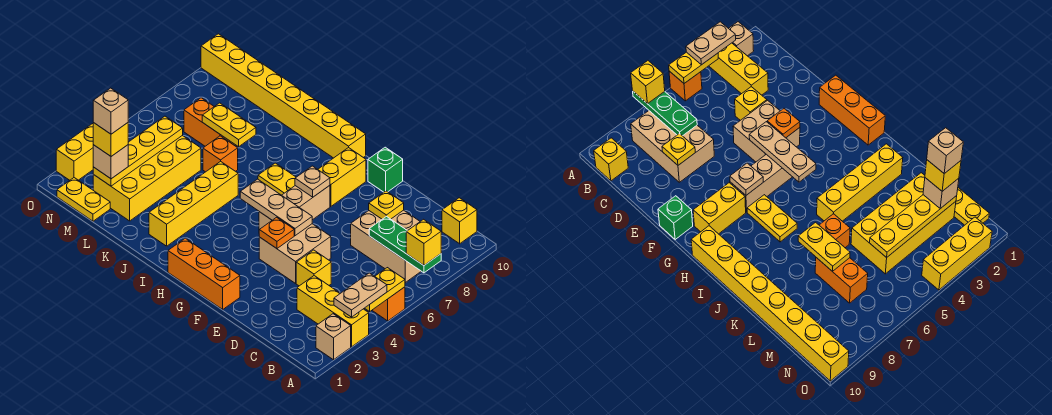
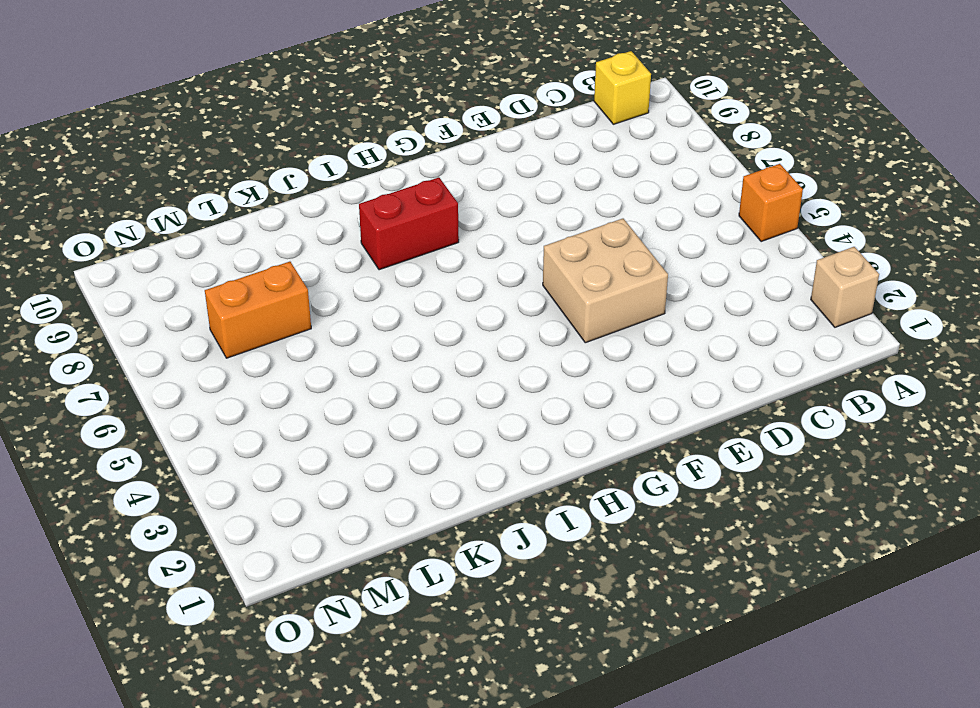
red brick H8:I8 level 1 -> none
none -> yellow brick A3:C3 level 1
none -> tan brick B7:D8 level 1
none -> yellow brick D4 level 1
none -> orange brick F1:H1 level 1

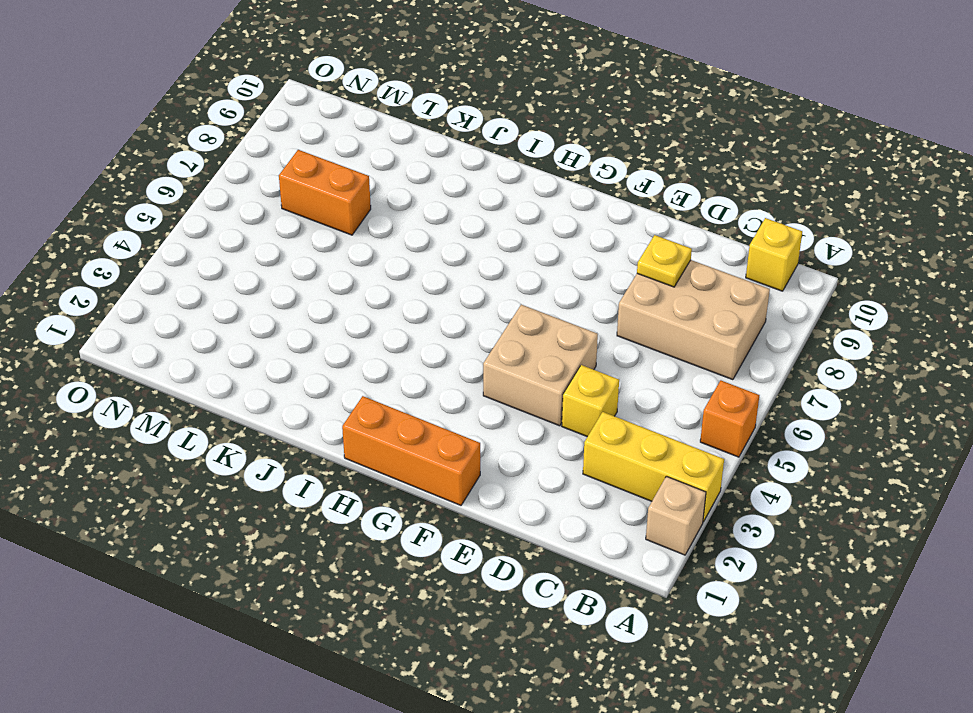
none -> green brick F10 level 1
none -> tan brick G5:G7 level 1
none -> yellow brick G8:G9 level 1
none -> yellow plate H7:I7 level 1

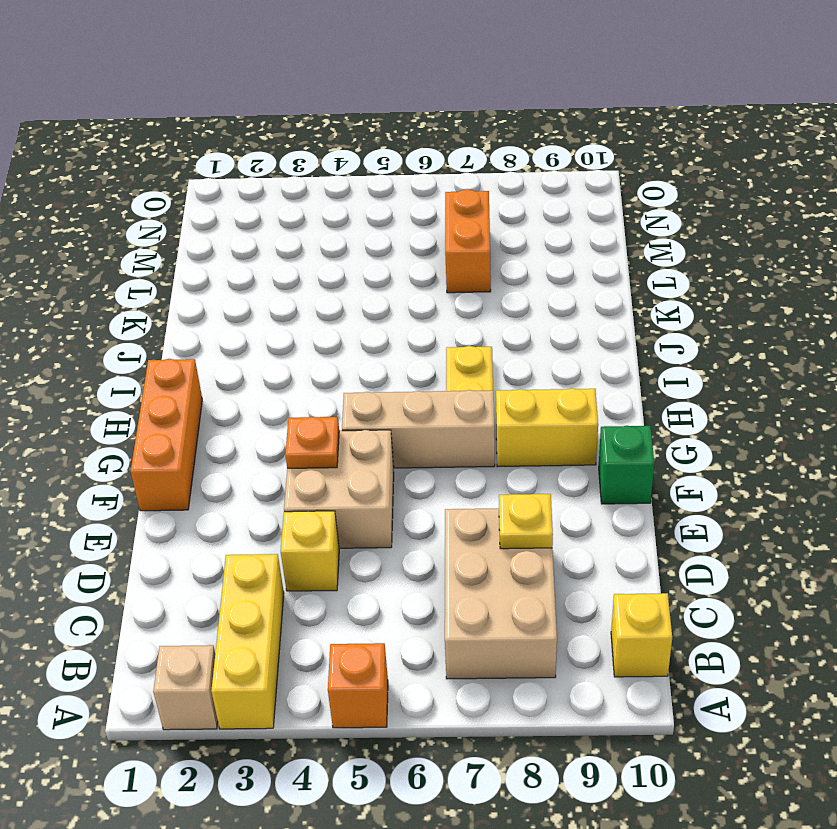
none -> yellow brick H10:O10 level 1
none -> yellow brick J2:J5 level 1
none -> orange brick K6 level 1
none -> yellow brick L2:M5 level 1

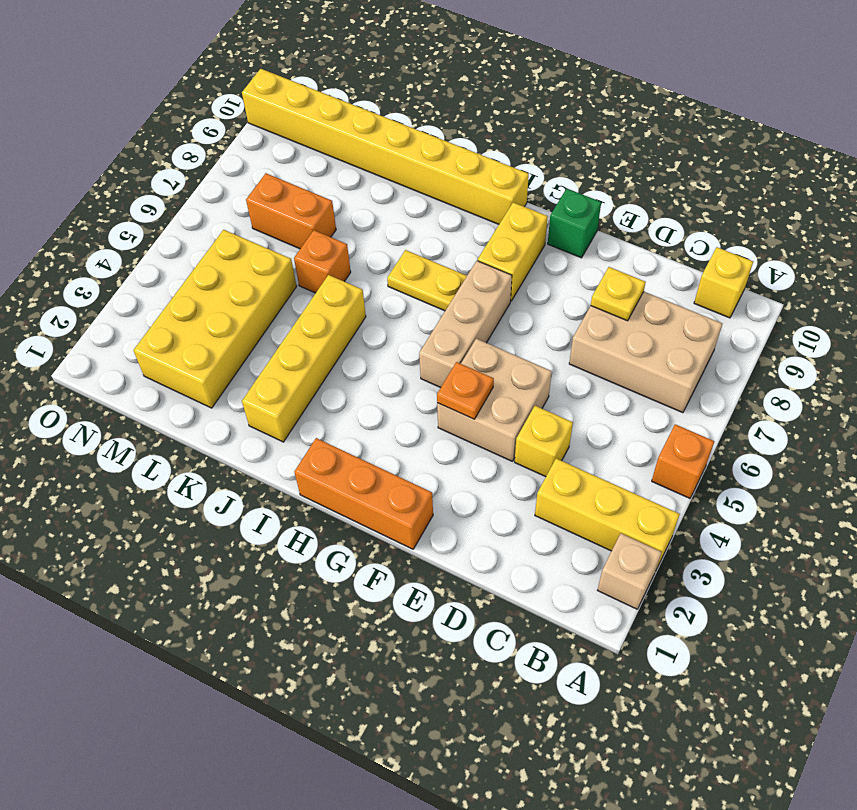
none -> yellow plate M1:N1 level 1
none -> yellow brick O2:O4 level 1
none -> yellow plate A4:A5 level 2
none -> green plate A7:C7 level 2

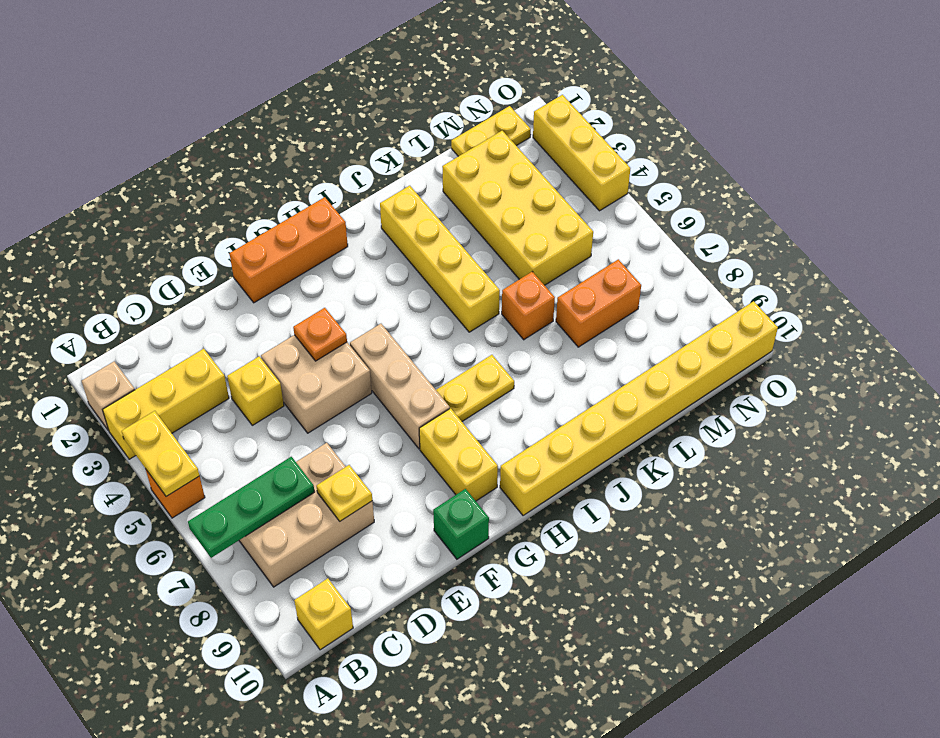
none -> tan plate F5:H5 level 2
none -> tan plate G7 level 2
none -> yellow plate K7:L7 level 2
none -> yellow plate M2:M5 level 2

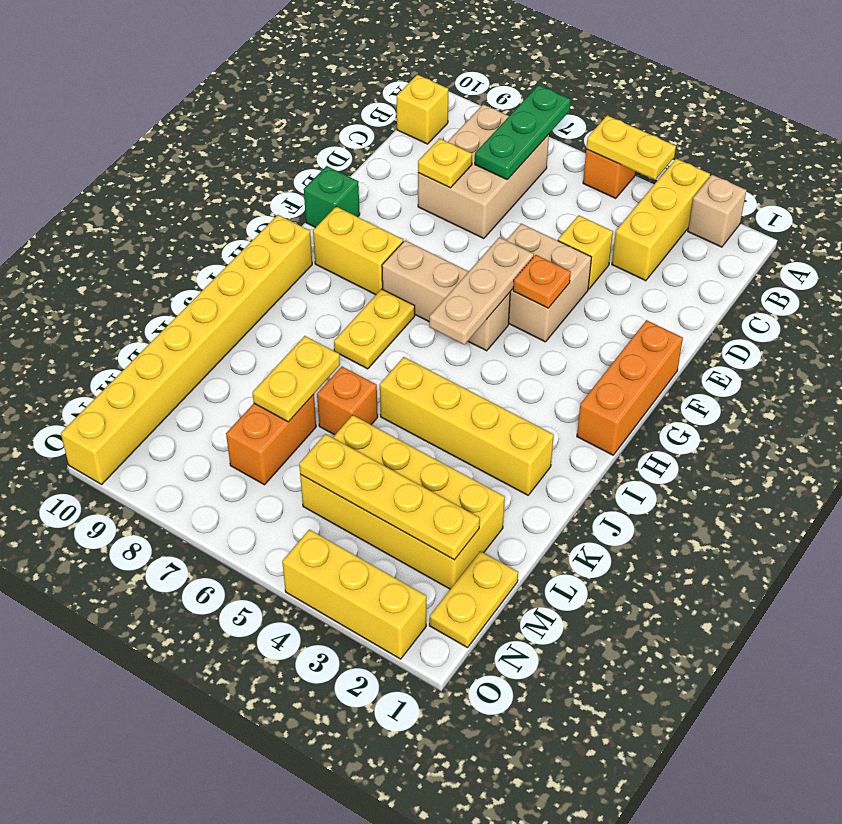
none -> tan plate G7 level 2
none -> tan plate A3:A4 level 3
none -> yellow brick A7 level 3
none -> tan brick M2 level 3

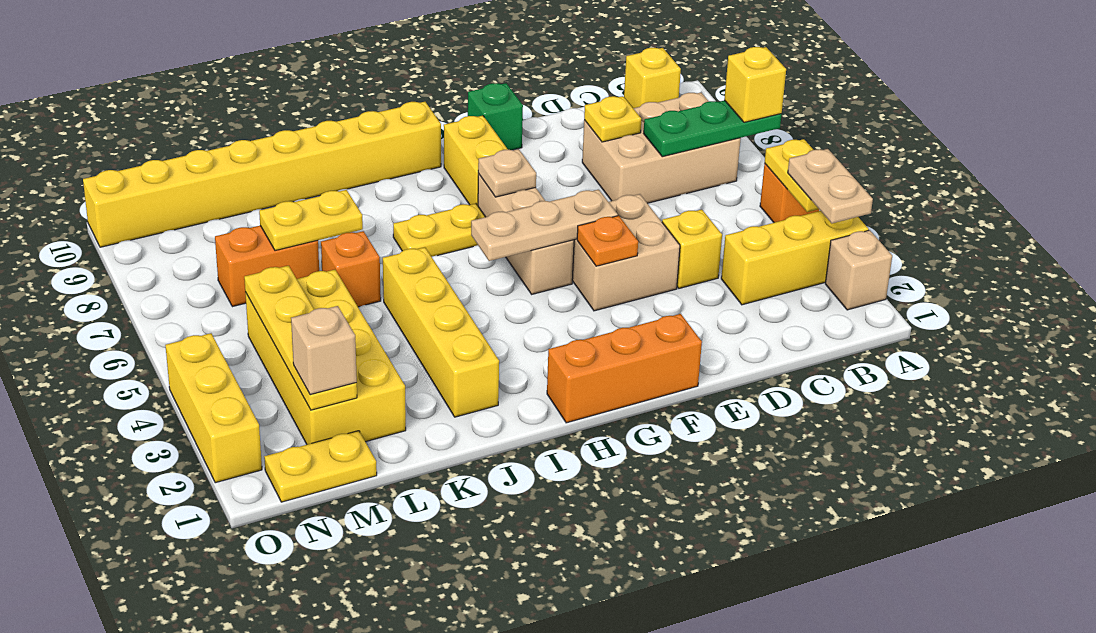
none -> yellow brick M2 level 4
none -> tan brick M2 level 5

